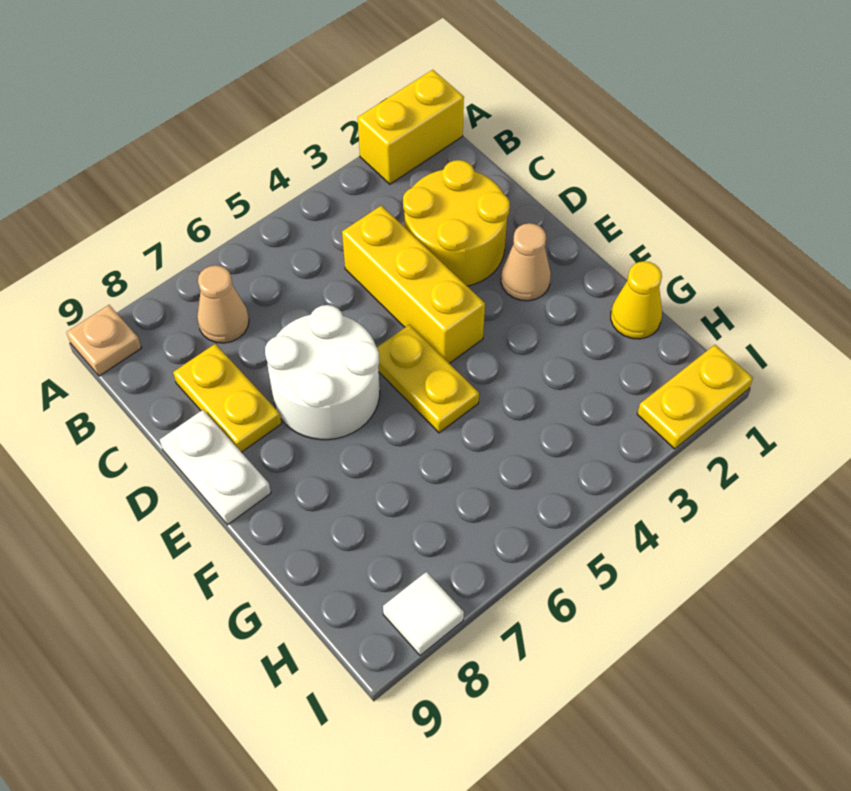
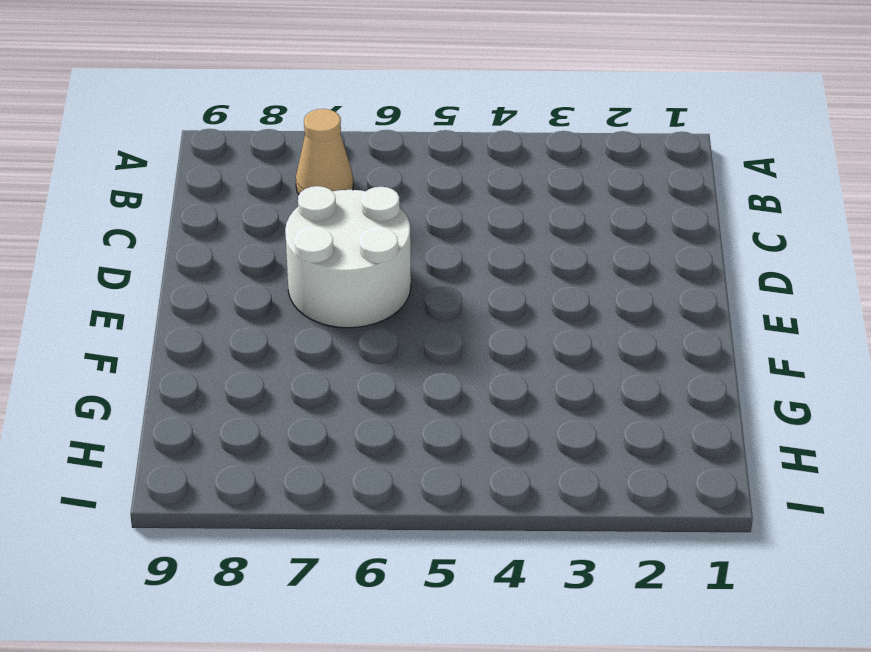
none -> yellow brick A1:A2 level 1
none -> tan plate A9 level 1
none -> yellow round brick C2:D3 level 1

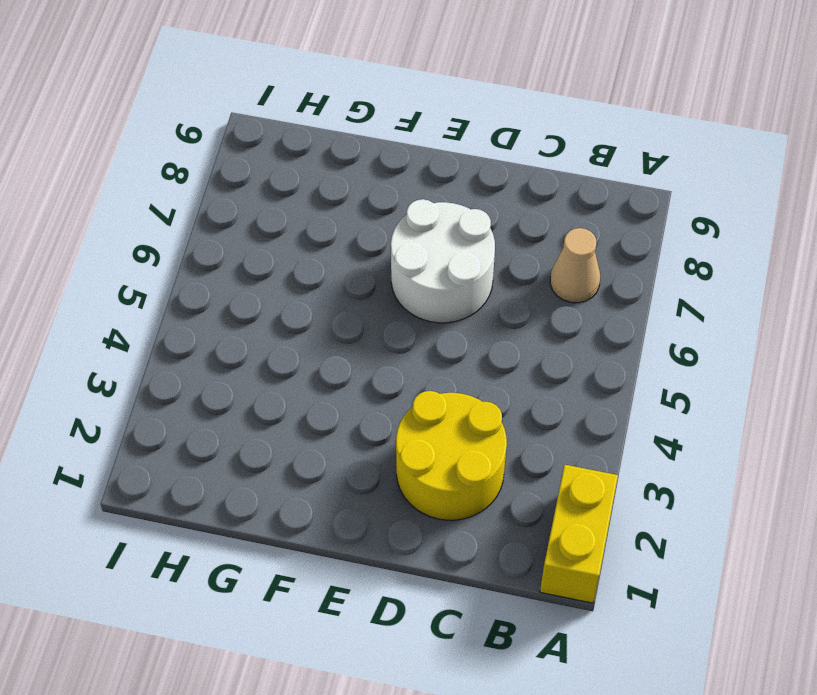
none -> tan plate A9 level 1
none -> yellow brick C4:E4 level 1
none -> yellow plate C8:D8 level 1

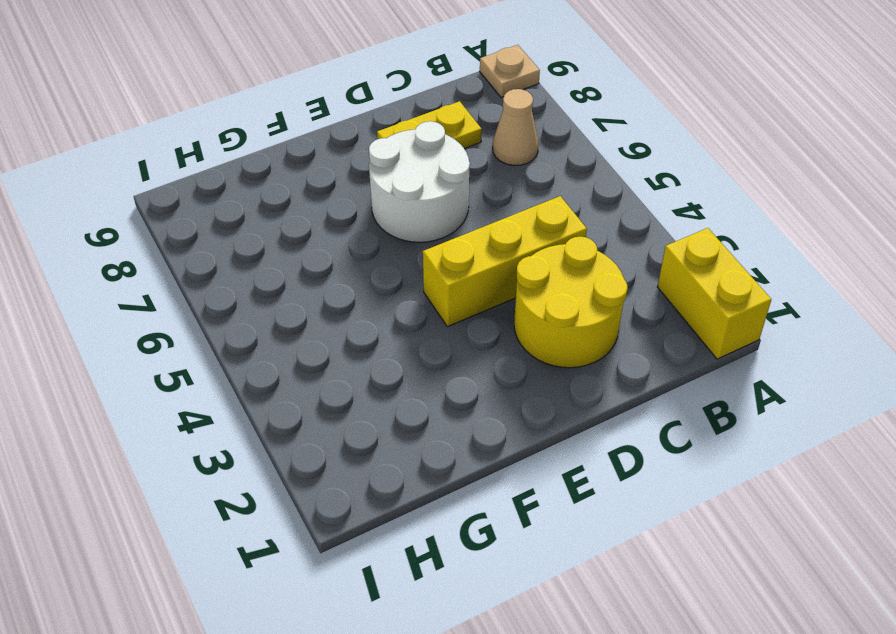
none -> white plate D9:E9 level 1
none -> tan cone E2 level 1
none -> yellow plate E5:F5 level 1

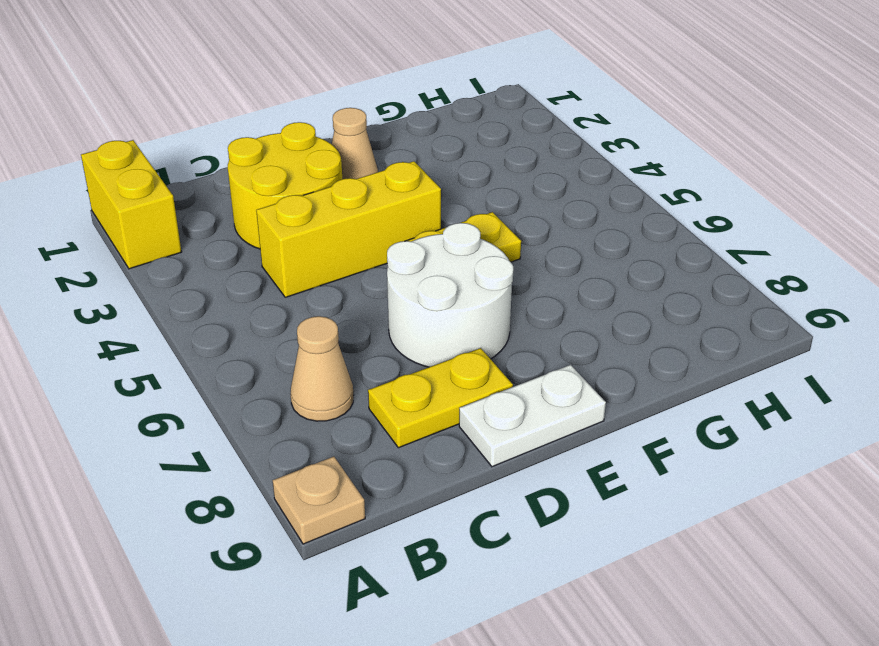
none -> yellow cone G1 level 1
none -> yellow plate I1:I2 level 1
none -> white tile I8 level 1

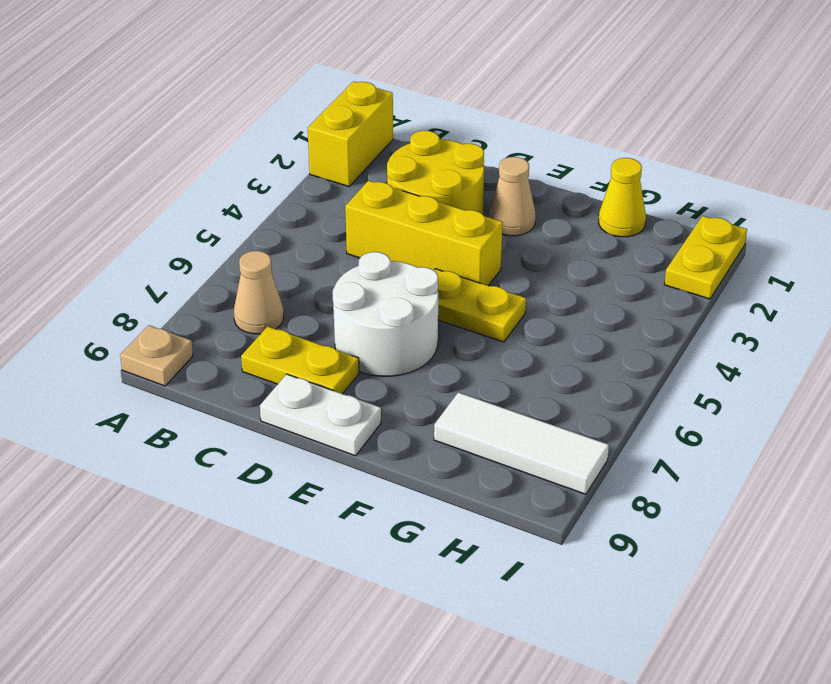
white tile G8:I8 level 1 -> white tile I8 level 1

